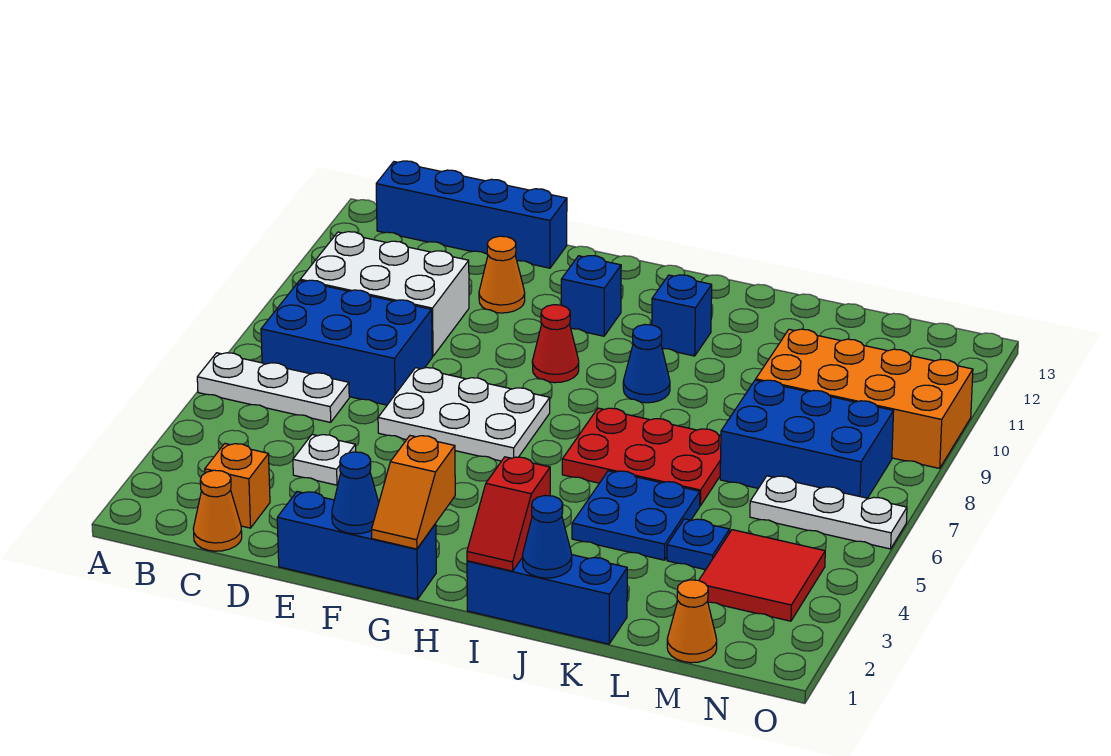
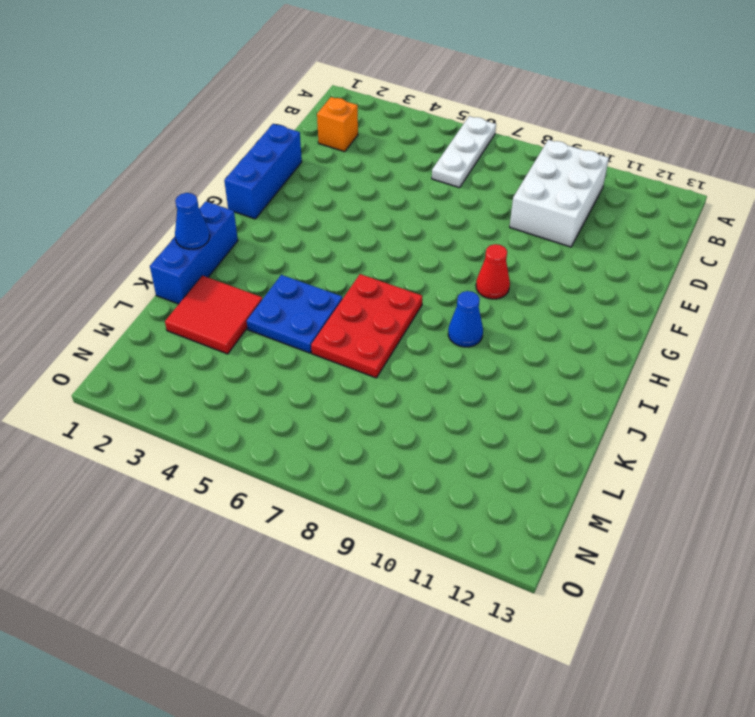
red tile K2:L3 level 1 -> red tile M3:N4 level 1
none -> blue brick B7:D8 level 1
none -> blue brick B13:E13 level 1
none -> orange cone C1 level 1

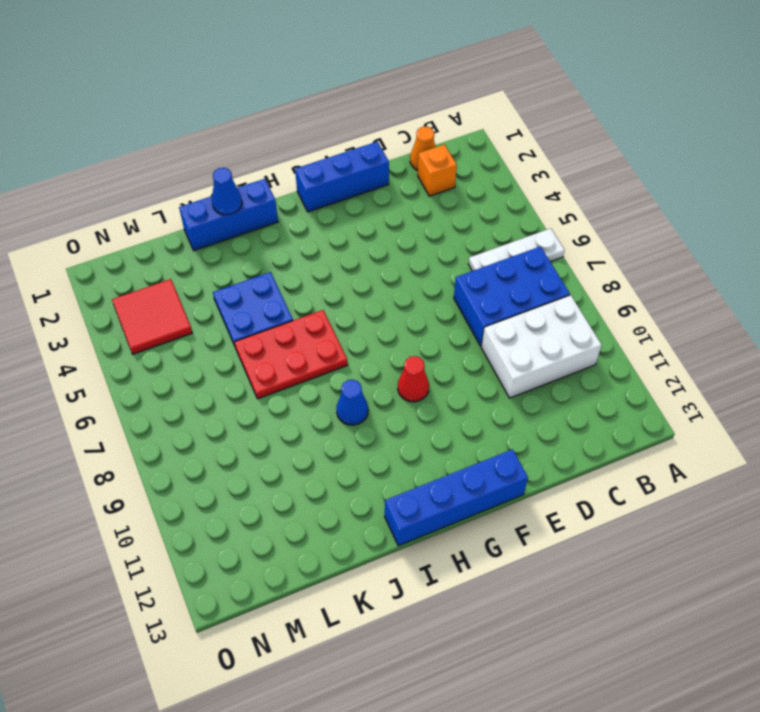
blue brick F13:I13 level 1 -> blue brick B13:E13 level 1
none -> white plate D4 level 1
none -> white plate E6:G7 level 1
none -> orange cone E11 level 1

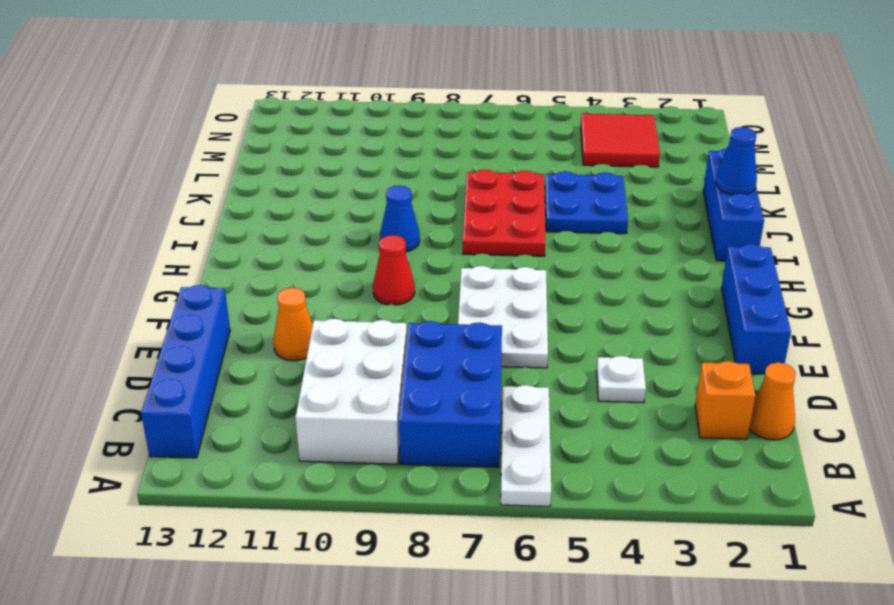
none -> blue brick G11 level 1
none -> blue brick I11 level 1
none -> blue plate L4 level 1

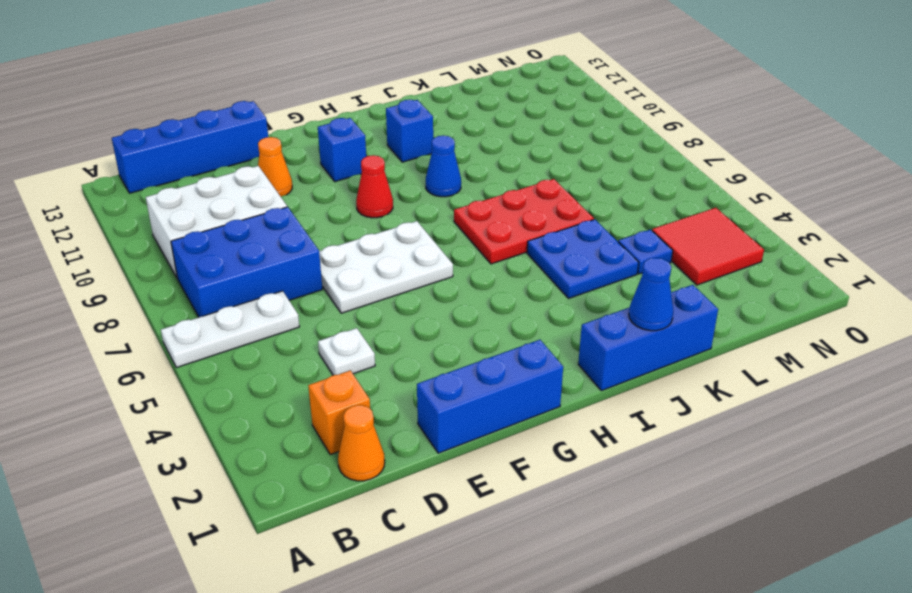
none -> blue brick L7:N8 level 1
none -> orange brick L9:O10 level 1
none -> orange cone M1 level 1

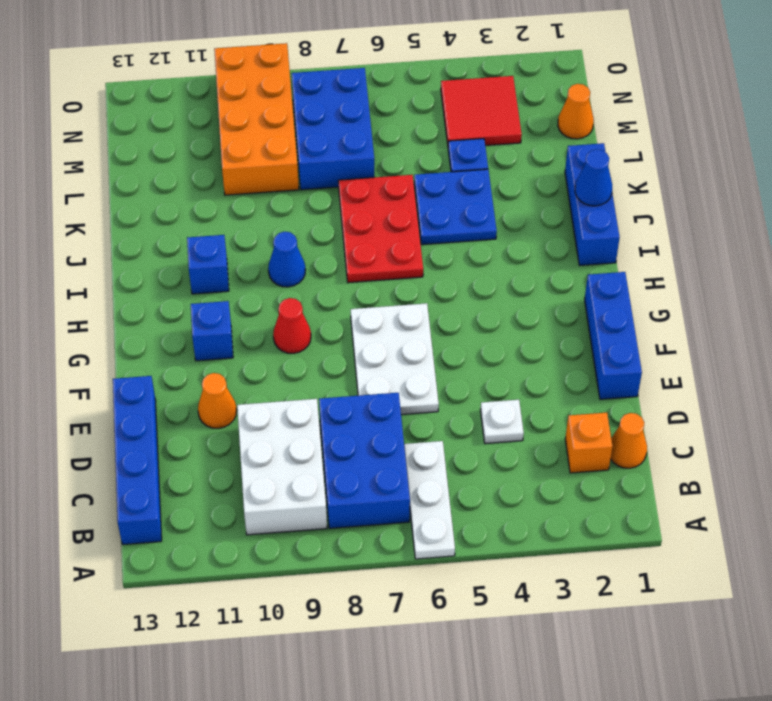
none -> white plate M6:O6 level 1
none -> blue cone F1 level 2
none -> orange slope G1:G2 level 2 top 2

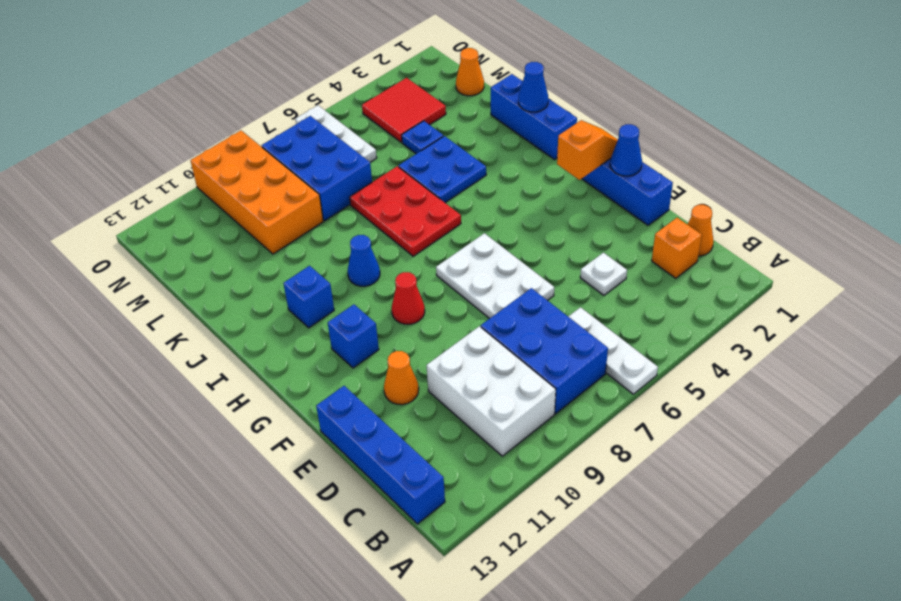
none -> red slope I1:I2 level 2 top 2

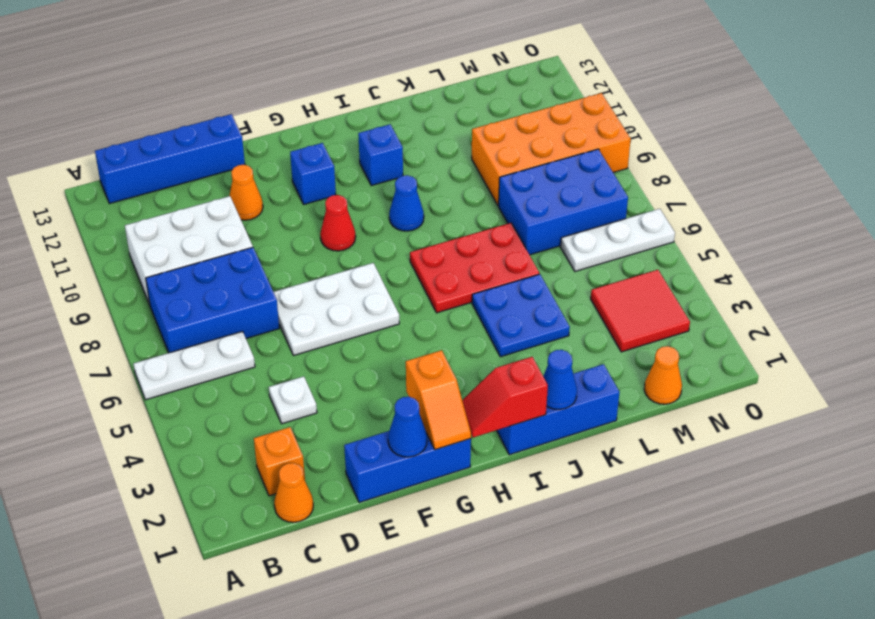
red slope H1:I1 level 2 top I -> red slope I1:I2 level 2 top 2
none -> blue plate L4 level 1

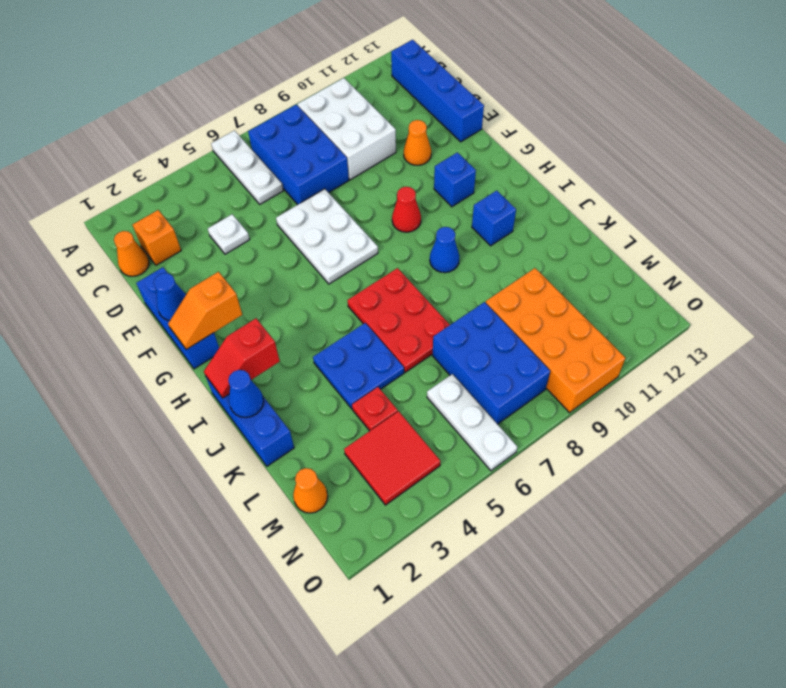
red plate L4 level 1 -> blue plate L4 level 1

